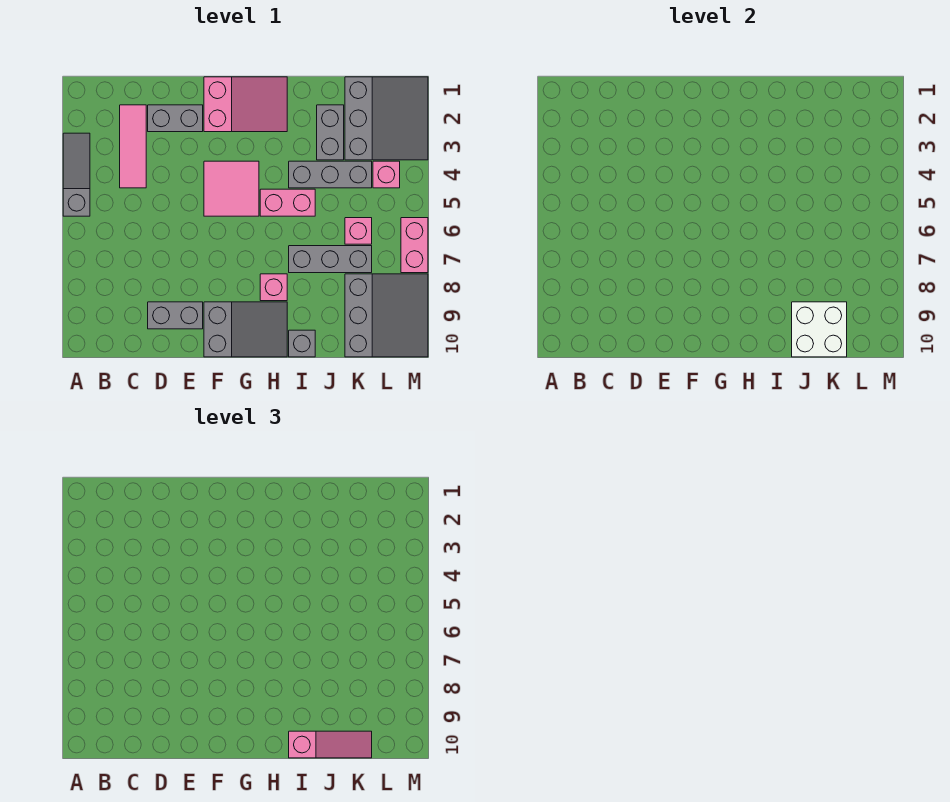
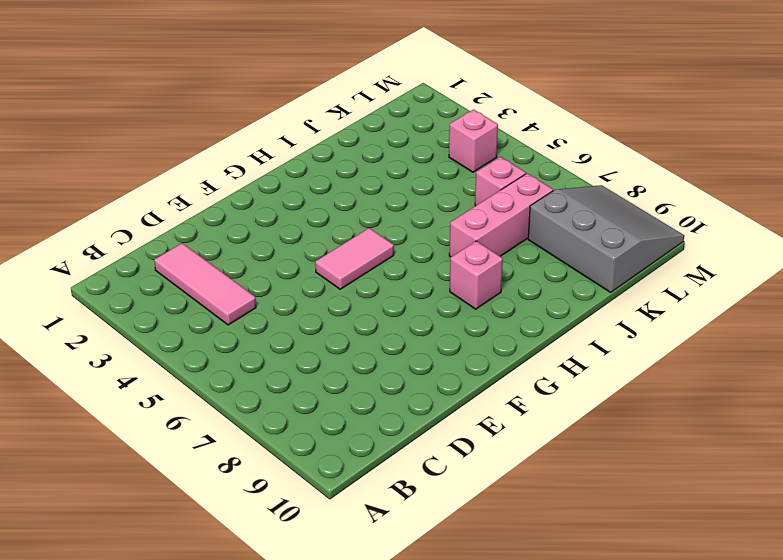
pink tile F5:G5 level 1 -> pink tile F4:G5 level 1
pink brick I7:K7 level 1 -> grey brick I7:K7 level 1
none -> grey slope A3:A5 level 1 top 5
none -> grey brick D2:E2 level 1
none -> grey brick D9:E9 level 1

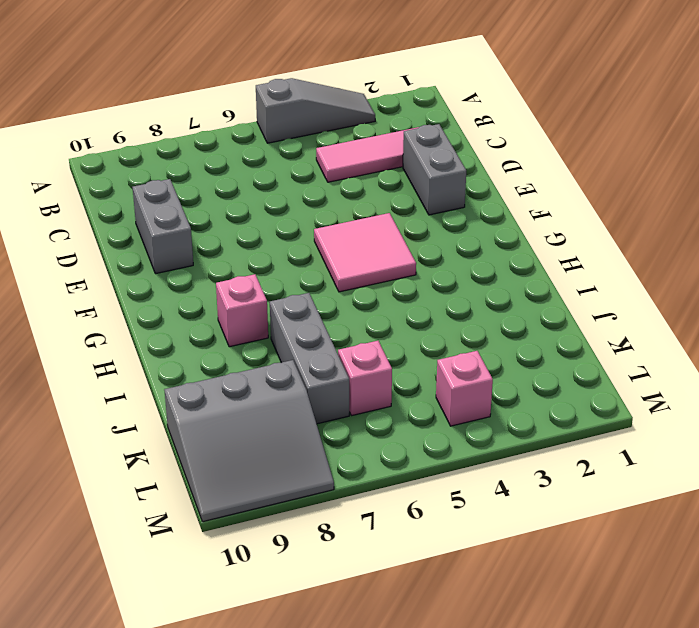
none -> pink slope F1:H2 level 1 top F
none -> grey slope F9:H10 level 1 top F
none -> pink brick H5:I5 level 1

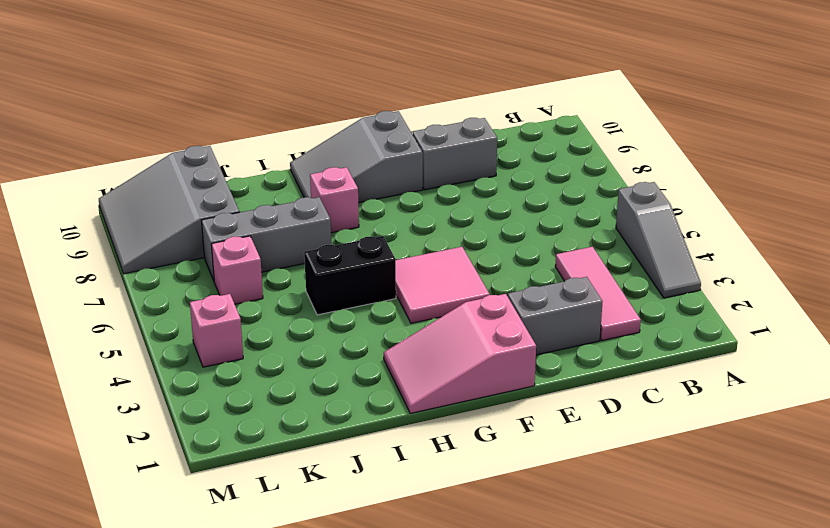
black brick H5:I5 level 1 -> pink brick H5:I5 level 1
none -> grey brick I4:K4 level 1
none -> grey brick I10 level 1
none -> grey brick J2:J3 level 1

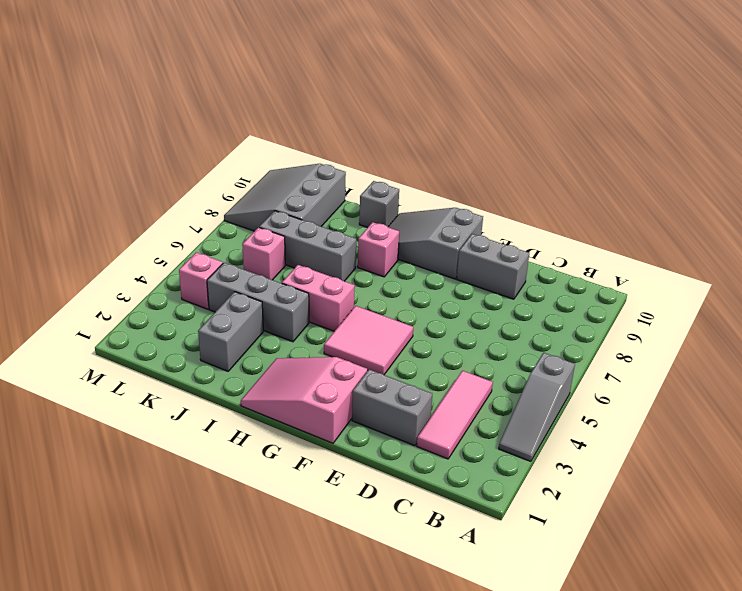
none -> grey slope K1:M3 level 1 top K
none -> pink brick M6:M7 level 1
none -> white brick J9:K10 level 2

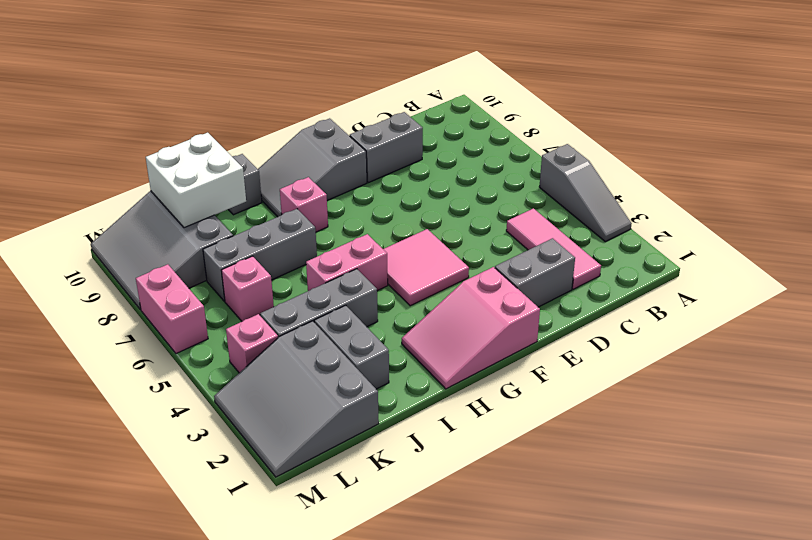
none -> pink slope I10:K10 level 3 top I

